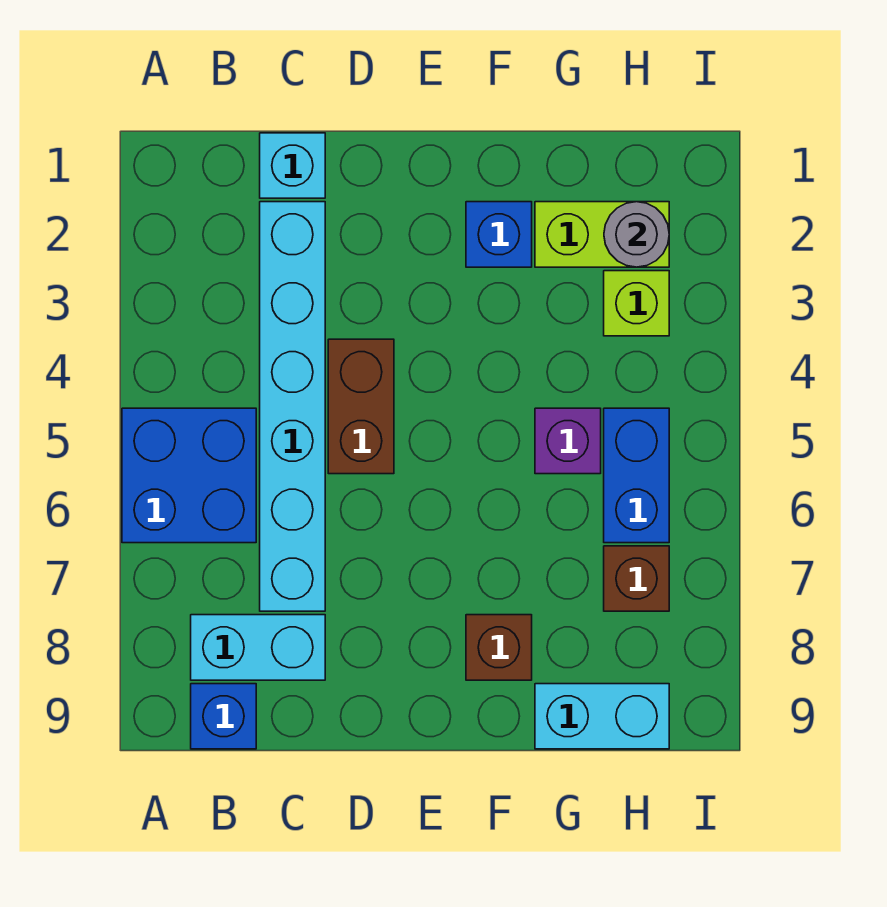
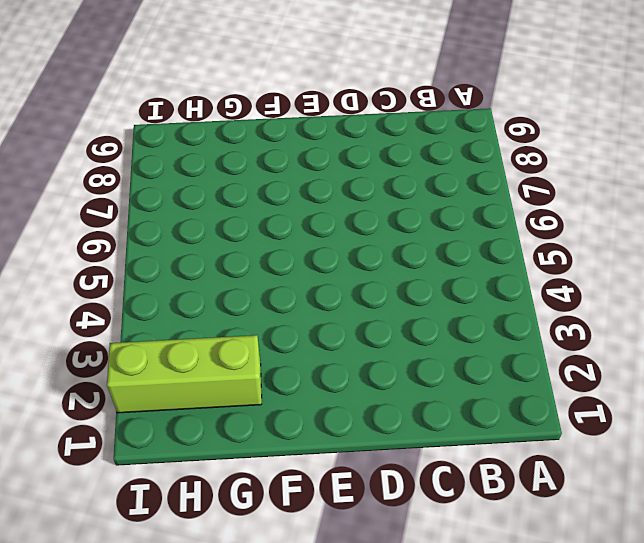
lime brick G2:I2 level 1 -> lime brick G2:H2 level 1
none -> blue brick A5:B6 level 1
none -> cyan brick B8:C8 level 1
none -> blue brick B9 level 1

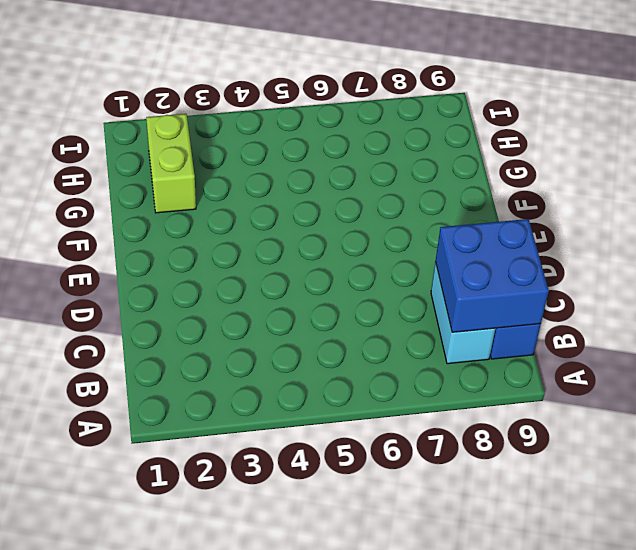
blue brick B8:C9 level 2 -> blue brick A5:B6 level 1
none -> cyan brick C1 level 1
none -> cyan brick C2:C7 level 1
none -> brown brick D4:D5 level 1

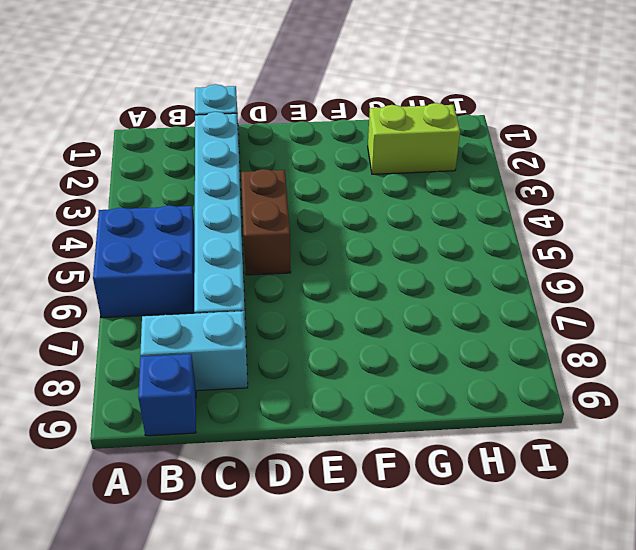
none -> blue brick F2 level 1
none -> brown brick F8 level 1
none -> purple brick G5 level 1

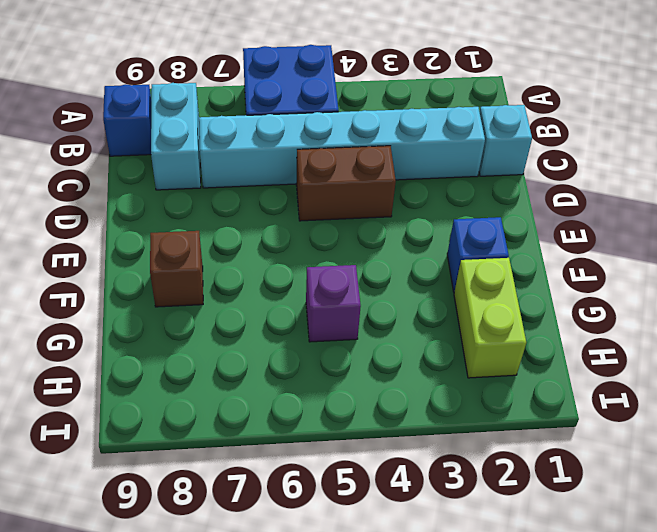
none -> cyan brick G9:H9 level 1
none -> lime brick H3 level 1
none -> blue brick H5:H6 level 1

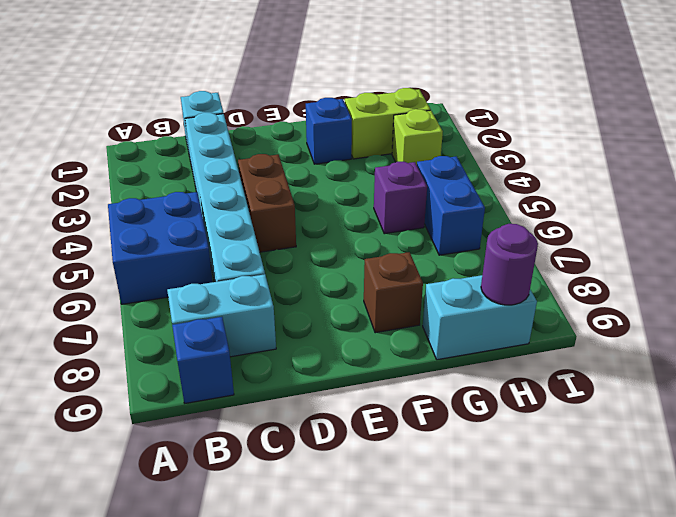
purple round brick H9 level 2 -> none
none -> brown brick H7 level 1
none -> grey round brick H2 level 2

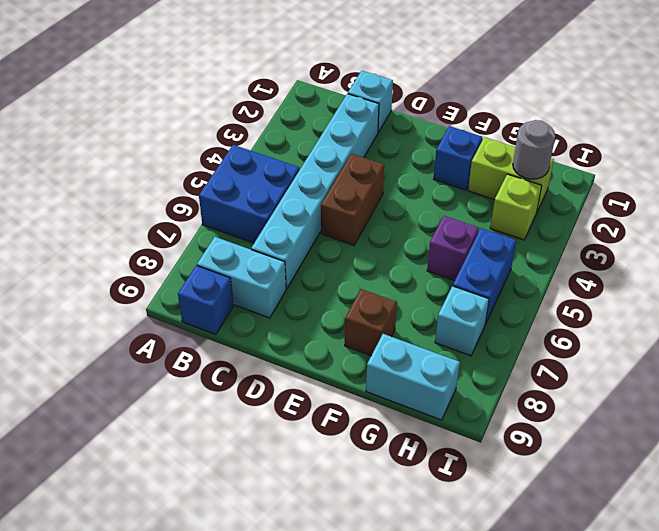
cyan brick H7 level 1 -> brown brick H7 level 1

